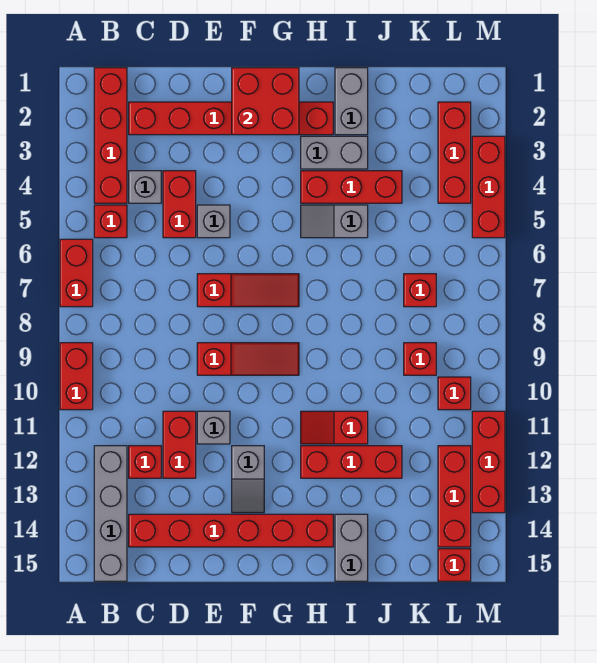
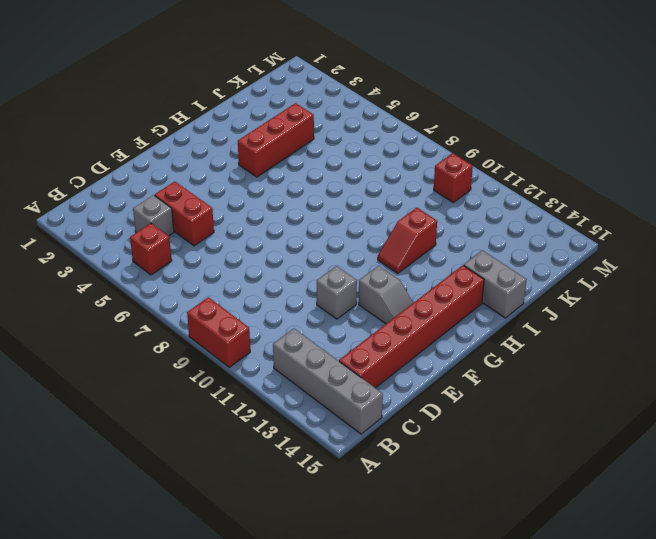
none -> red brick A6:A7 level 1
none -> red brick B1:B4 level 1
none -> red brick C2:H2 level 1
none -> red brick C12 level 1

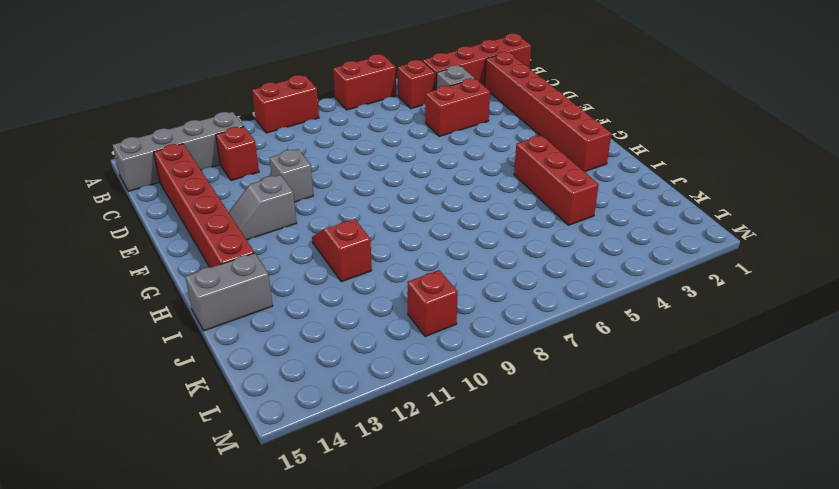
none -> red brick D11:D12 level 1
none -> grey brick E5 level 1
none -> red slope E7:G7 level 1 top E
none -> red slope E9:G9 level 1 top E

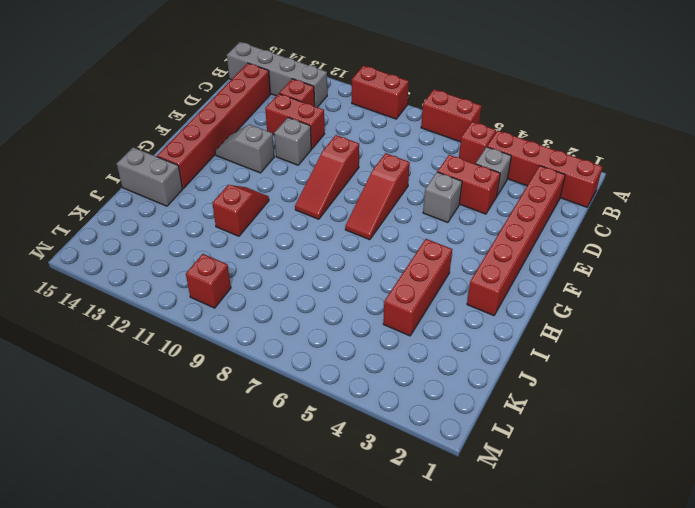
none -> grey brick H3:I3 level 1
none -> grey slope H5:I5 level 1 top I
none -> red brick H12:J12 level 1
none -> grey brick I1:I2 level 1

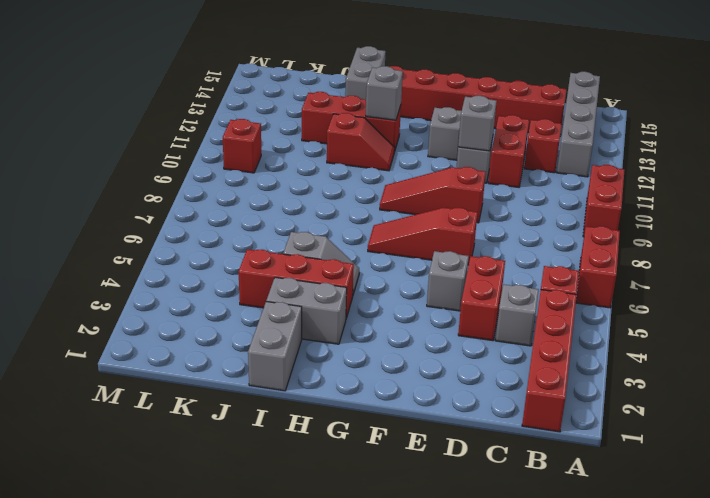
grey brick E11 level 2 -> none
grey brick H12 level 2 -> none
none -> red brick C2:H2 level 1
none -> red brick K7 level 1
none -> red brick K9 level 1
none -> red brick L2:L4 level 1

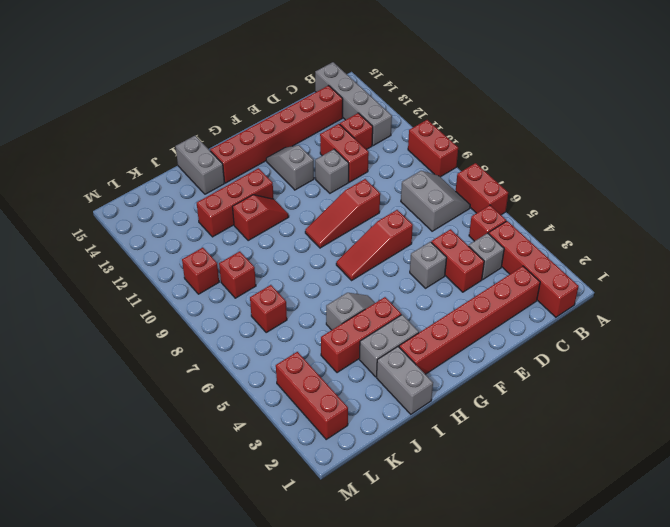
grey slope B7:C8 level 1 top C -> none
none -> red brick L12:L14 level 1
none -> red brick L15 level 1
none -> red brick M3:M5 level 1
none -> red brick M11:M13 level 1

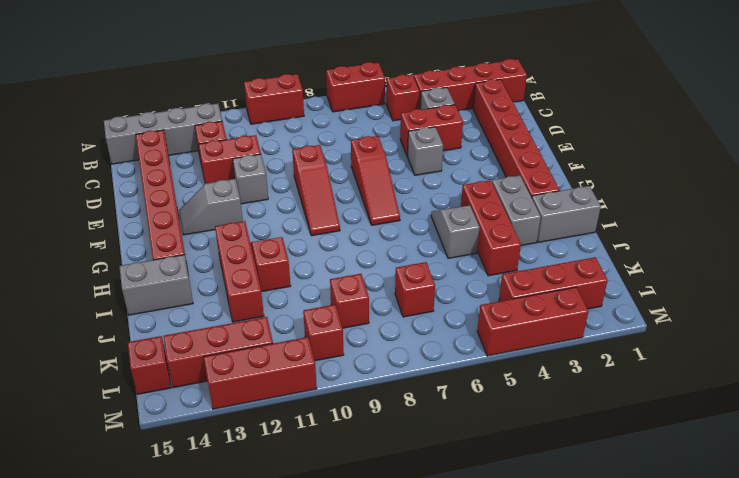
none -> red brick F1:G2 level 2

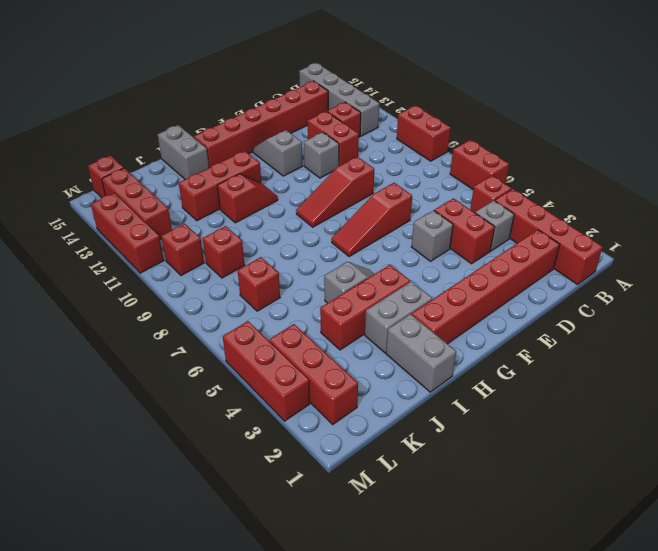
none -> red brick F1:G2 level 2

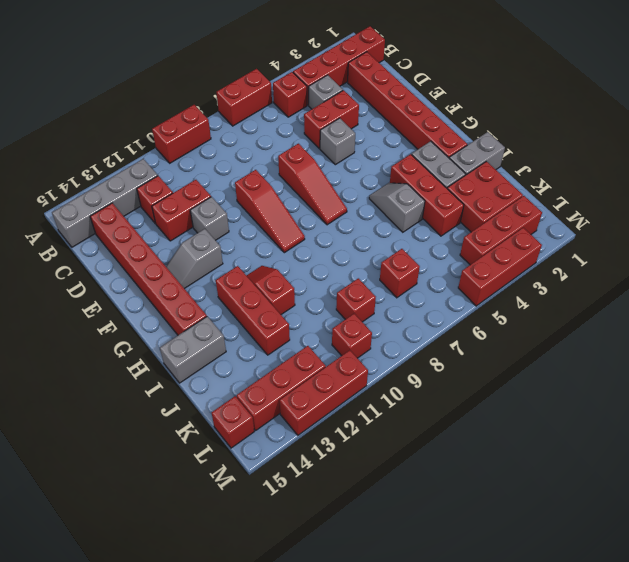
red brick J2:K3 level 1 -> red brick F1:G2 level 2

